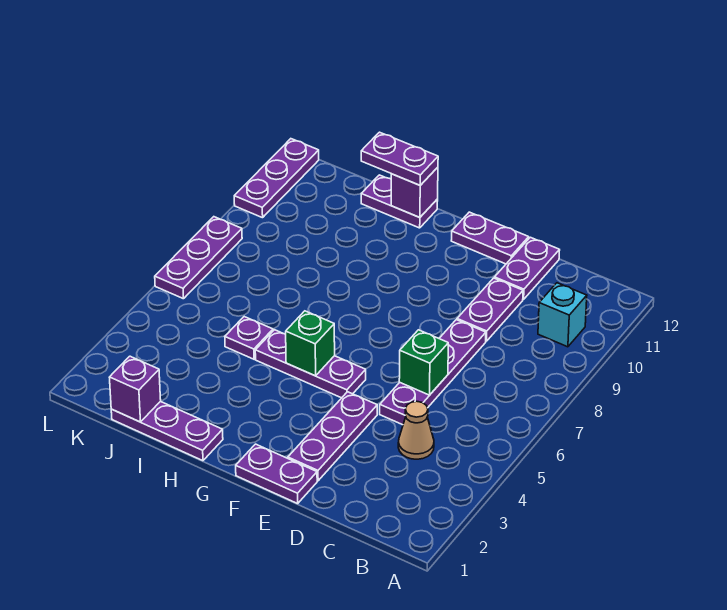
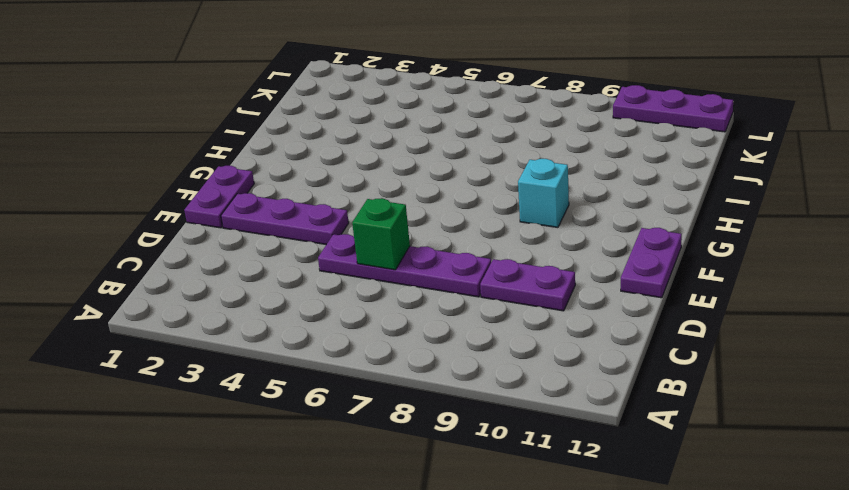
cyan brick G9 level 1 -> cyan brick B10 level 1
none -> tan cone C4 level 1
none -> purple plate D11:D12 level 1
none -> purple plate F5:H5 level 1

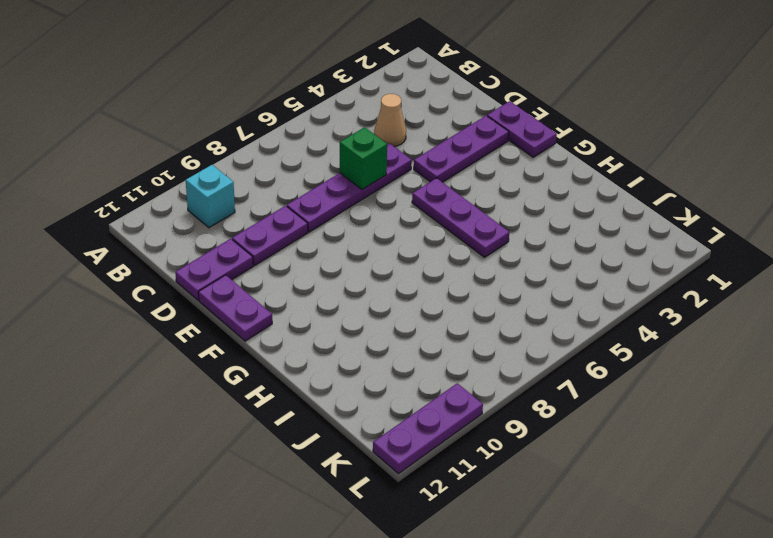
none -> purple plate H1:J1 level 1
none -> purple plate H12:I12 level 1
none -> purple plate I5 level 1

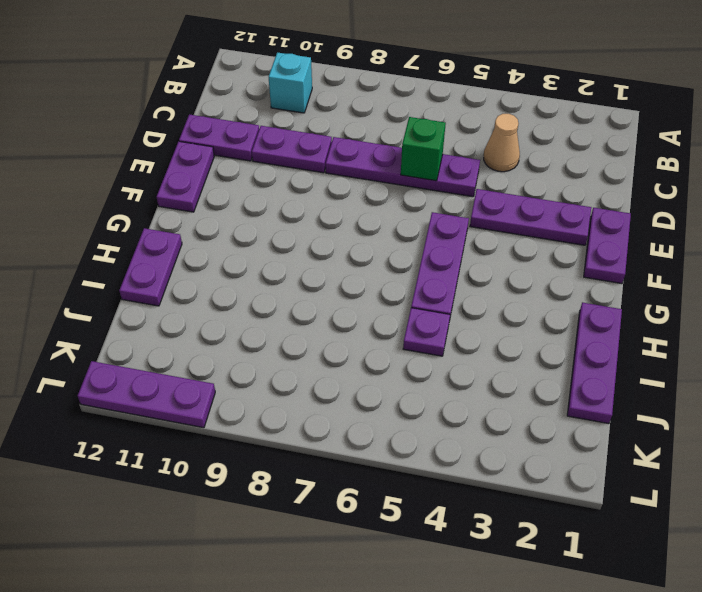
none -> purple plate L6:L8 level 1
none -> green brick G5 level 2
none -> purple brick H12 level 2

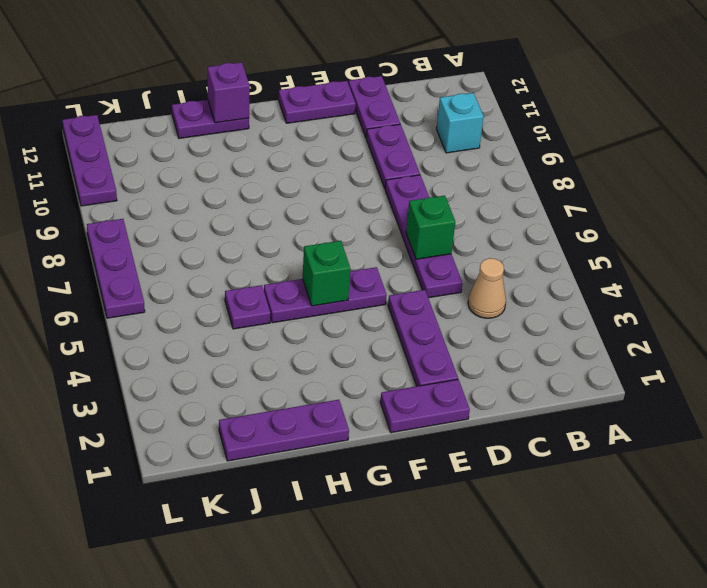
none -> purple brick J1 level 2
none -> purple plate H12:I12 level 3

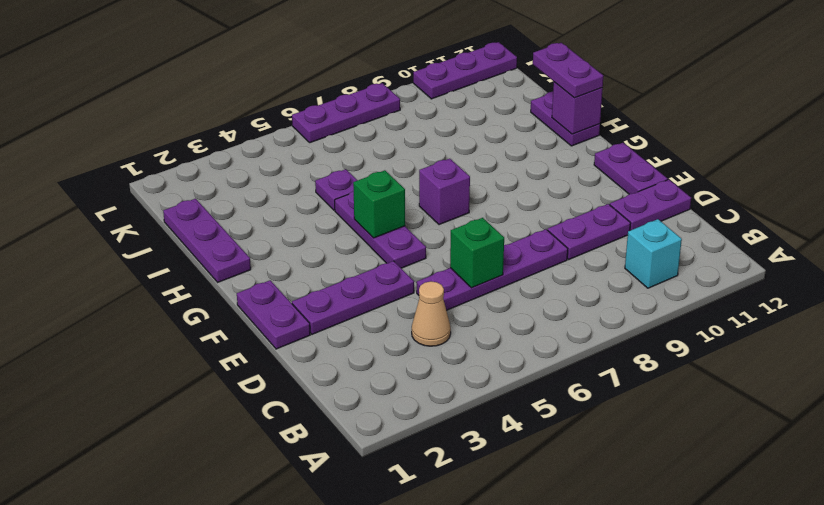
purple brick G7 level 1 -> purple brick J1 level 2

